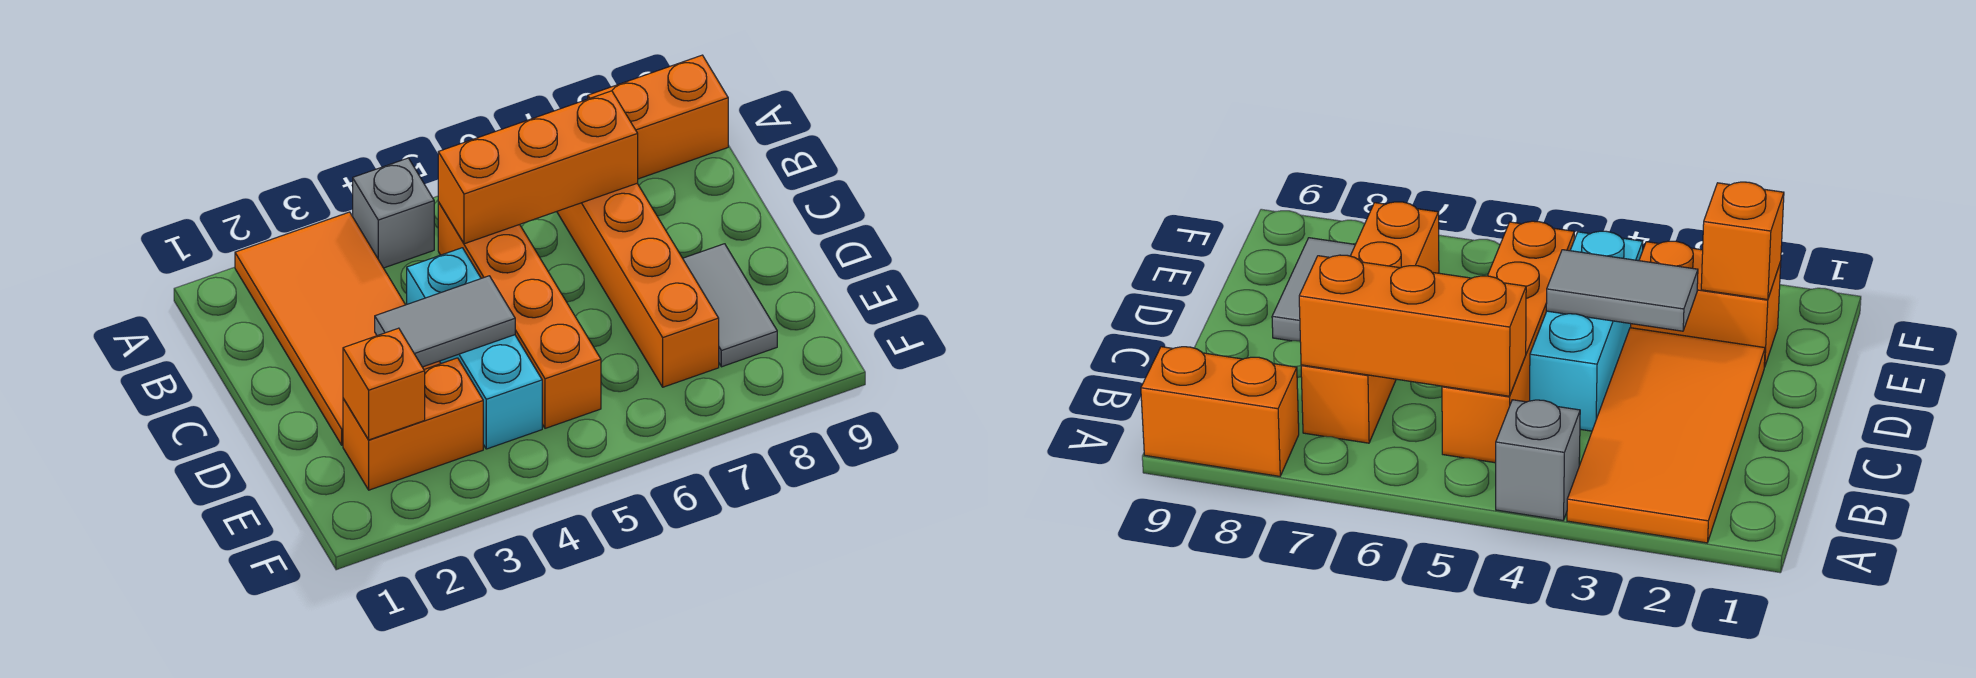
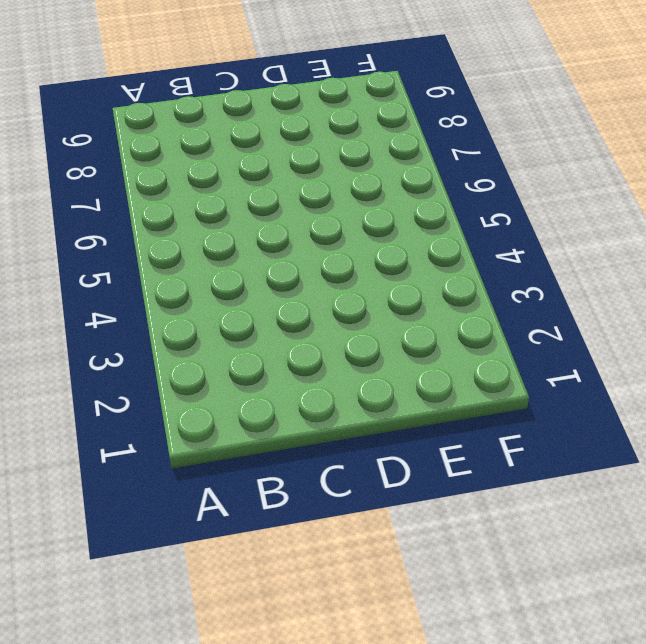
none -> orange tile A2:D3 level 1
none -> grey brick A4 level 1

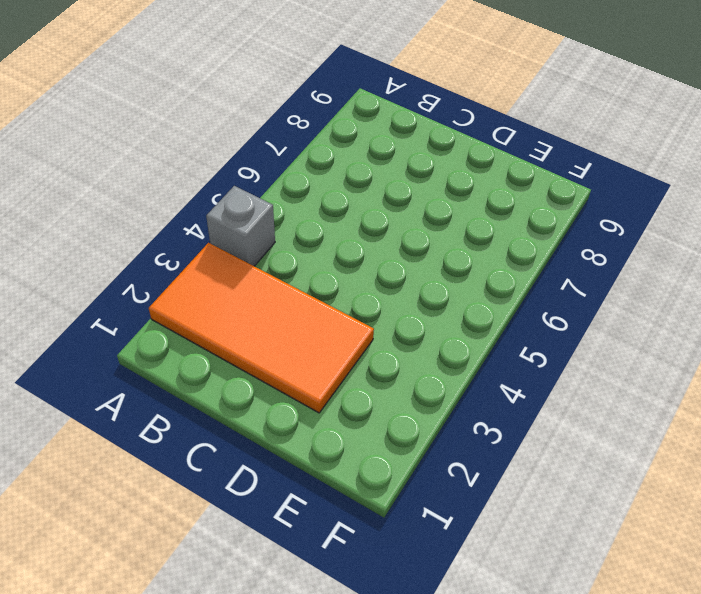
none -> orange brick A8:A9 level 1
none -> orange brick B5:E5 level 1

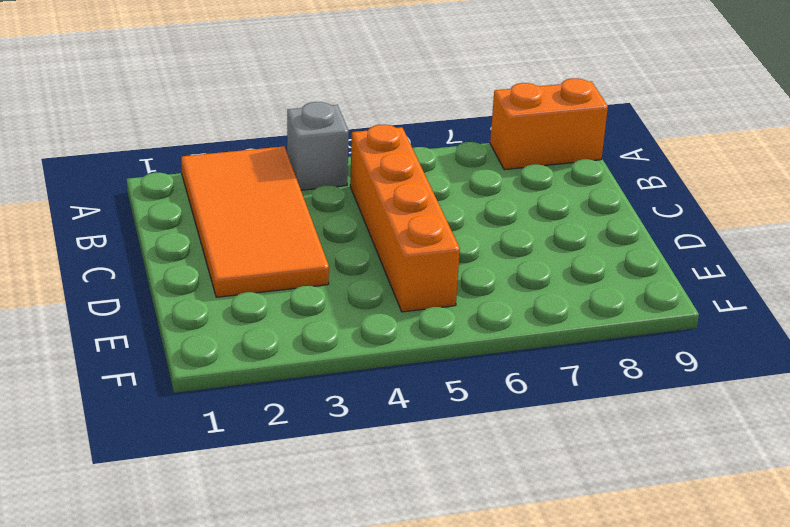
none -> orange brick B7:E7 level 1
none -> cyan brick C4:E4 level 1

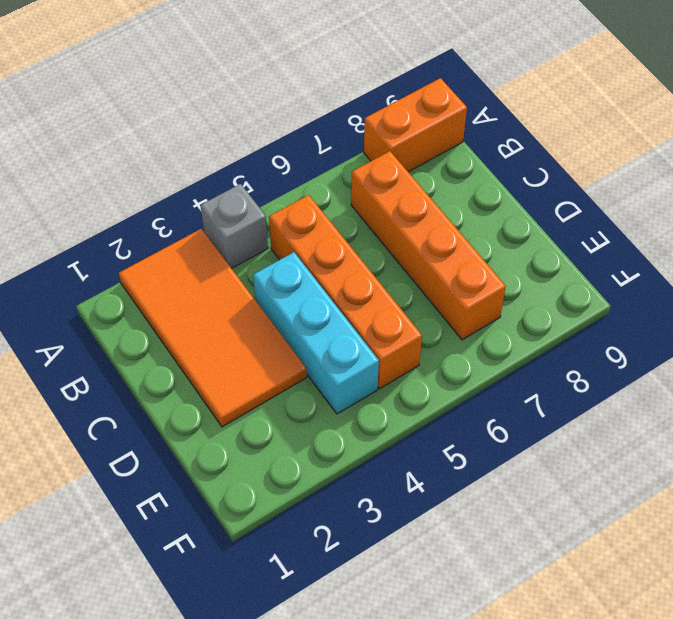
none -> grey tile D8:E8 level 1
none -> orange brick E2:E3 level 1

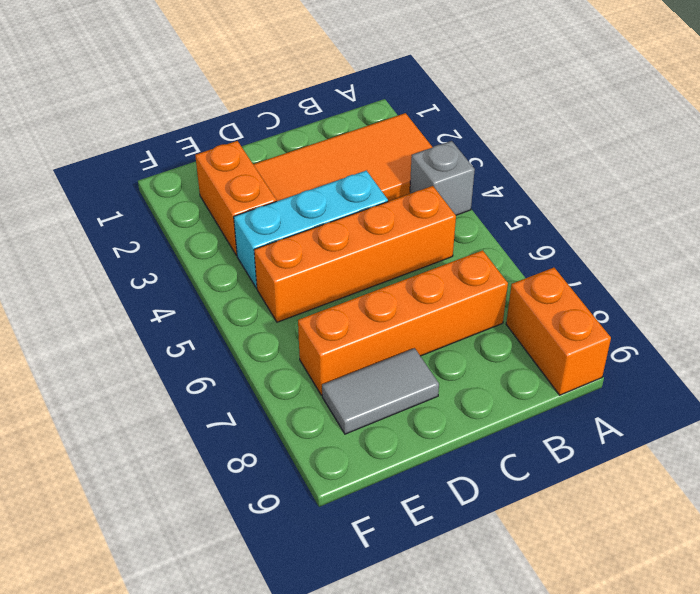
none -> orange brick B5:B7 level 2
none -> grey tile D3:D4 level 2

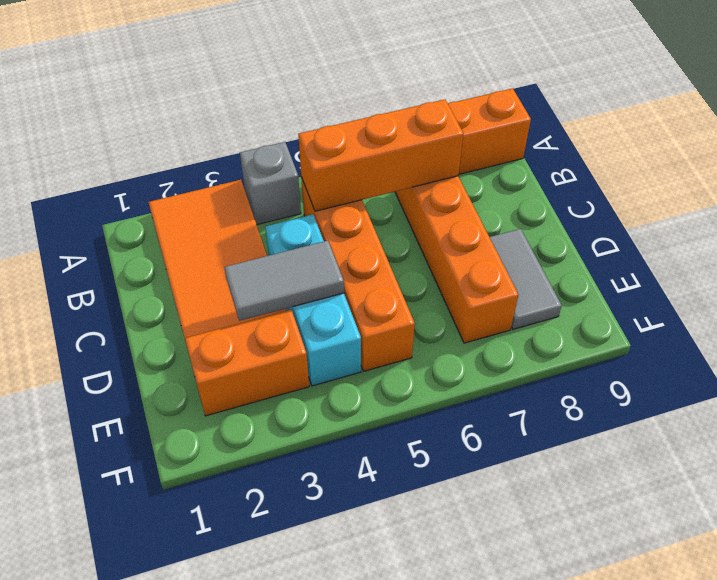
none -> orange brick E2 level 2

